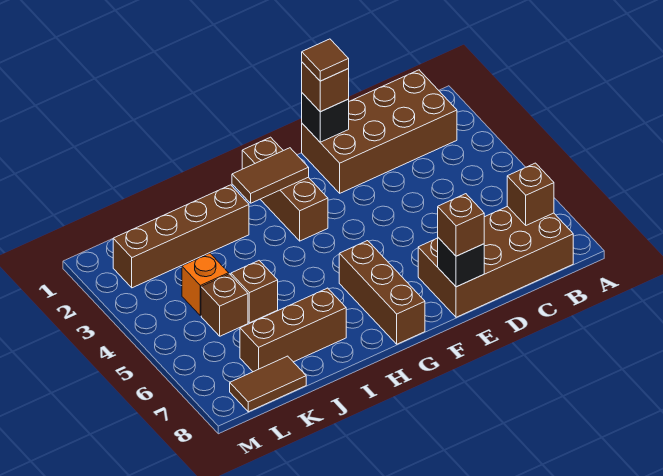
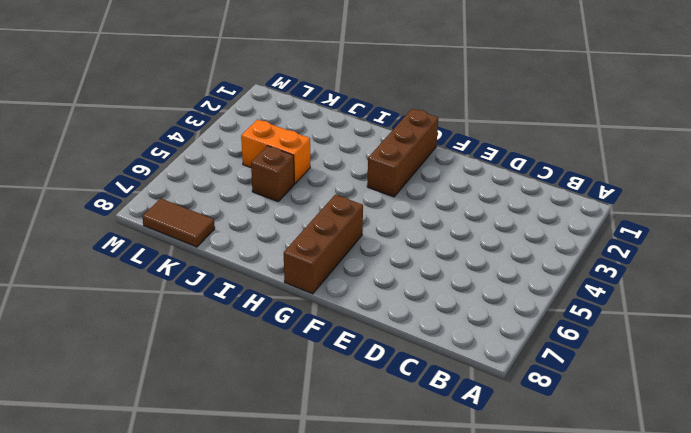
orange brick J4:K4 level 1 -> orange brick K4 level 1
none -> brown brick B1:E2 level 1
none -> brown brick B7:E8 level 1
none -> brown brick I2:L2 level 1

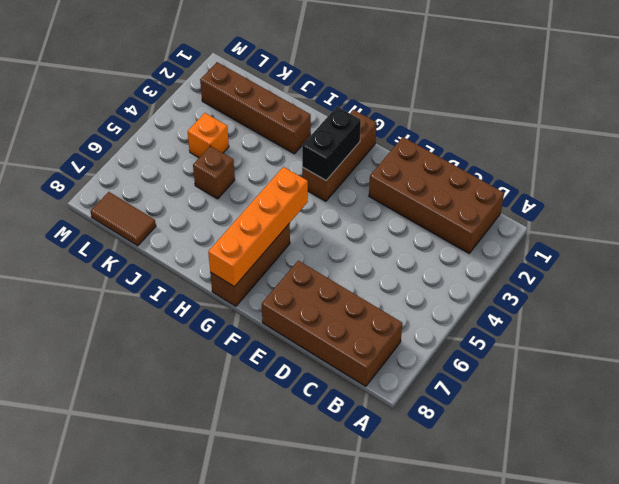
black brick G2:G3 level 2 -> brown tile G2:H2 level 2
orange brick G5:G8 level 2 -> none
none -> brown brick I7:K7 level 1
none -> brown brick K5 level 1
none -> brown brick B7 level 2

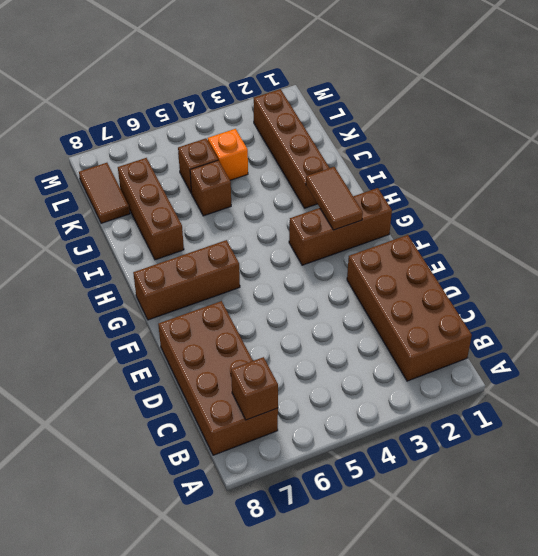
none -> black brick E1 level 2
none -> black brick E8 level 2
none -> brown brick E1 level 3

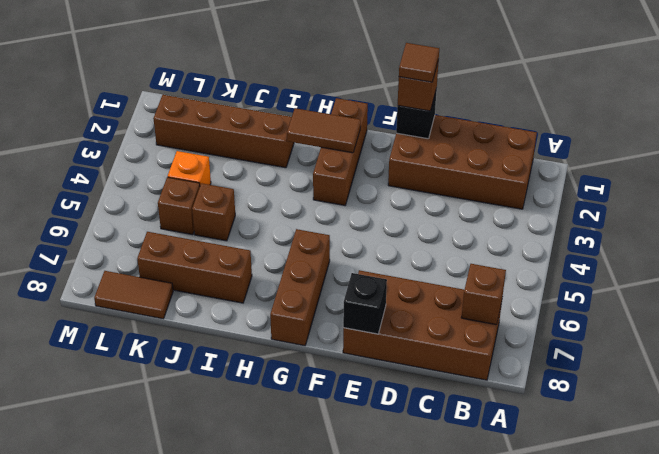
none -> brown brick E8 level 3

